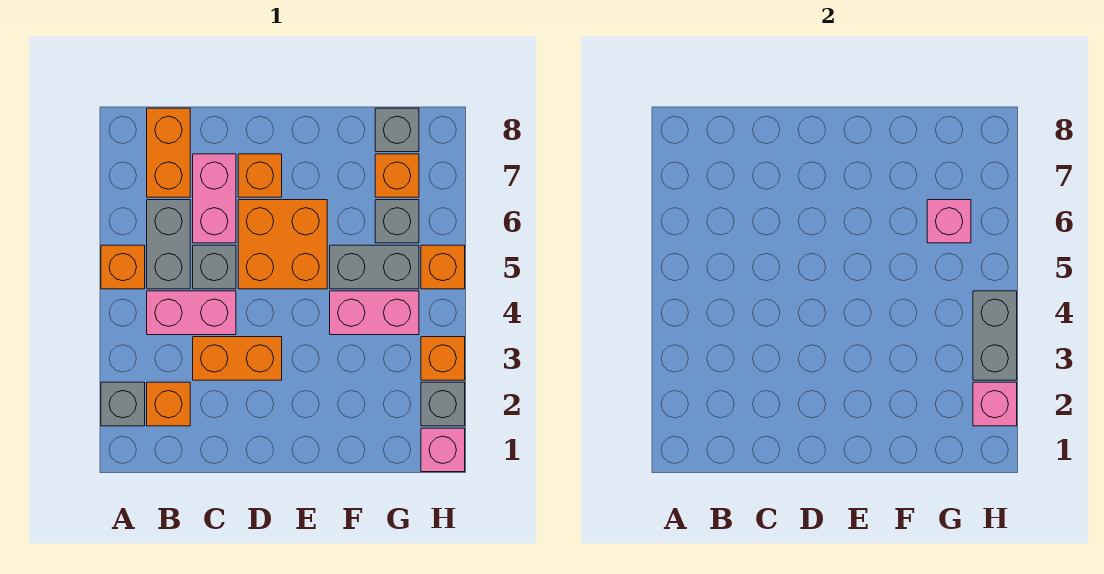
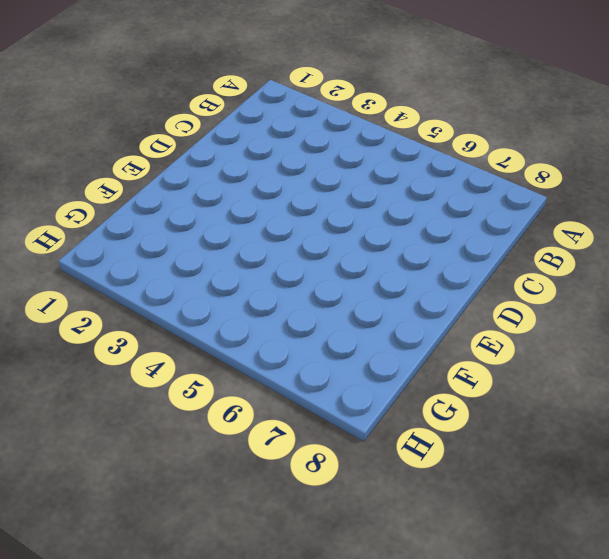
none -> grey brick A2 level 1
none -> orange brick A5 level 1
none -> orange brick B2 level 1

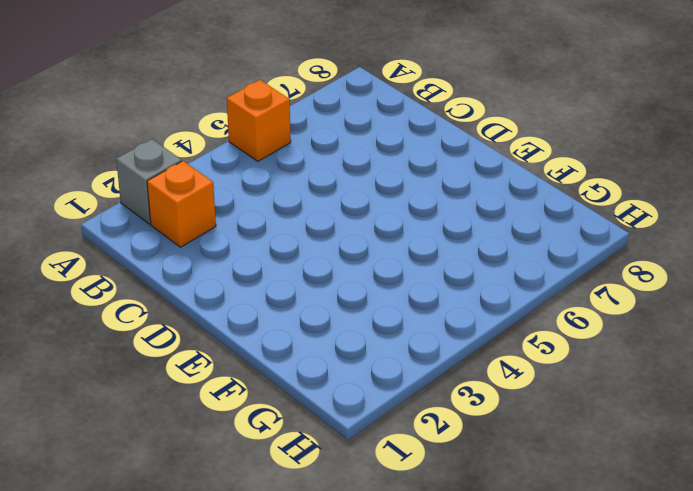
none -> pink brick B4:C4 level 1
none -> grey brick B5:B6 level 1
none -> orange brick B7:B8 level 1

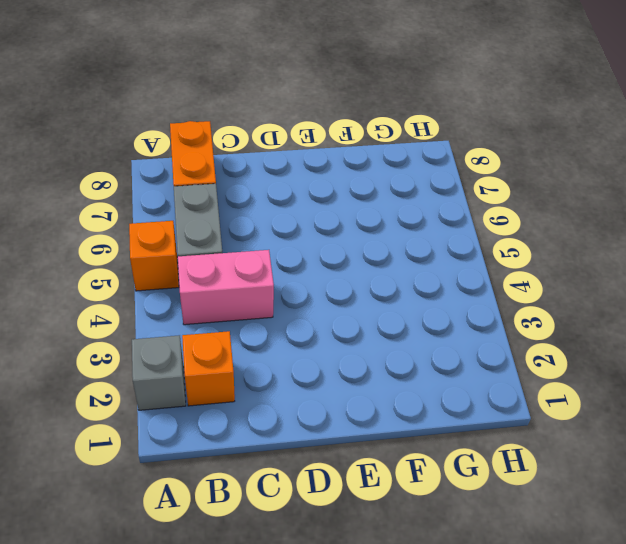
none -> orange brick C3:D3 level 1
none -> grey brick C5 level 1
none -> pink brick C6:C7 level 1

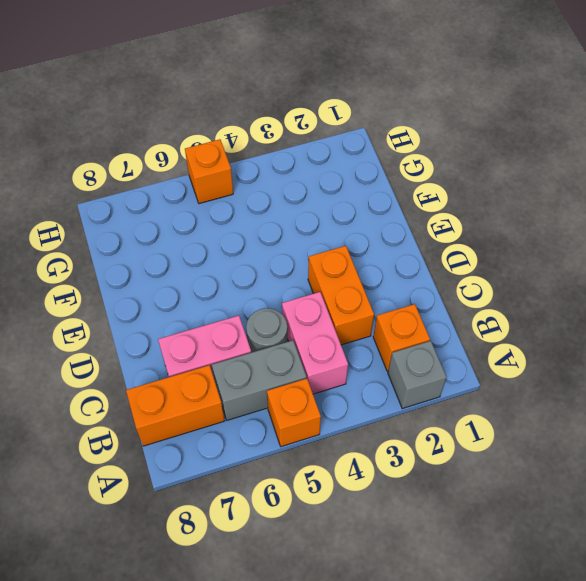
grey round brick C5 level 1 -> grey brick C5 level 1
none -> orange brick D5:E6 level 1
none -> orange brick D7 level 1
none -> pink brick F4:G4 level 1

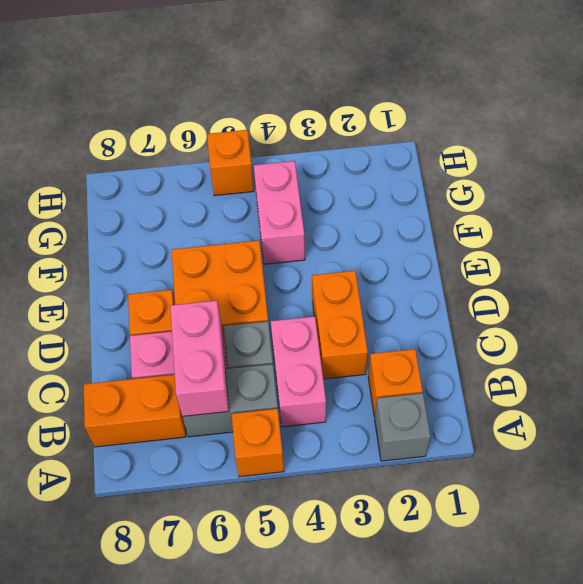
pink brick B6:C6 level 2 -> none
none -> grey brick F5:G5 level 1
none -> grey brick G6 level 1
none -> orange brick G7 level 1

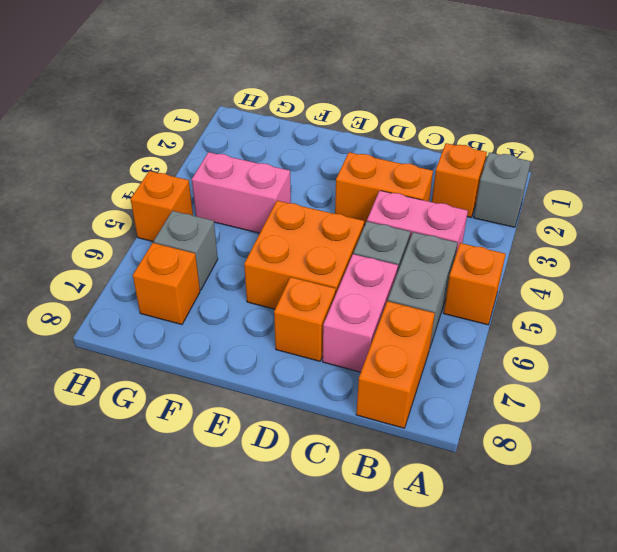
none -> grey brick F5:G5 level 1
none -> grey brick G8 level 1
none -> pink brick H1 level 1

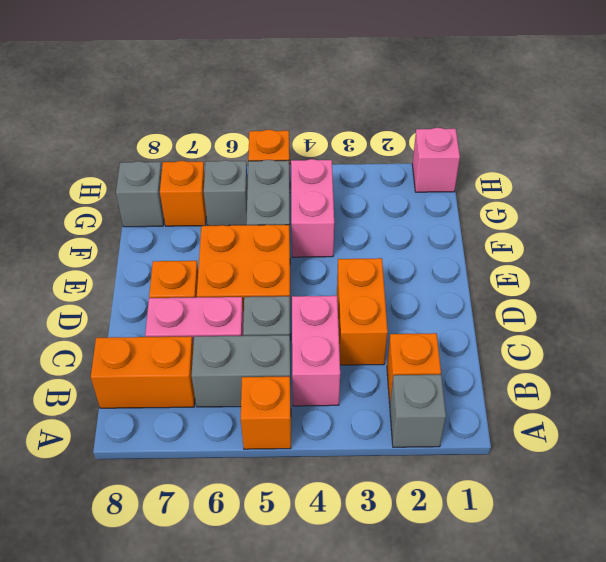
none -> grey brick H2 level 1
none -> orange brick H3 level 1
none -> pink brick G6 level 2

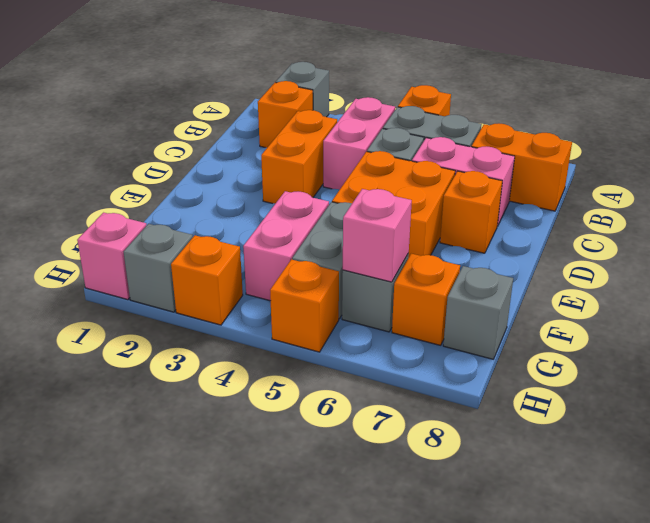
none -> pink brick H2 level 2
none -> grey brick H3:H4 level 2

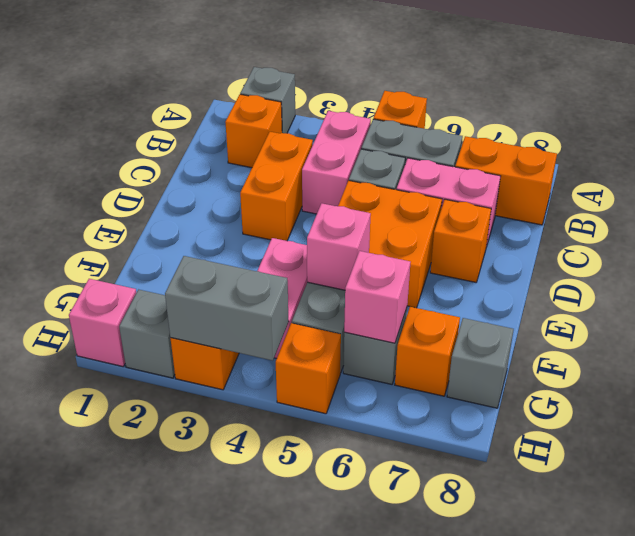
pink brick F5 level 2 -> pink brick H2 level 2

